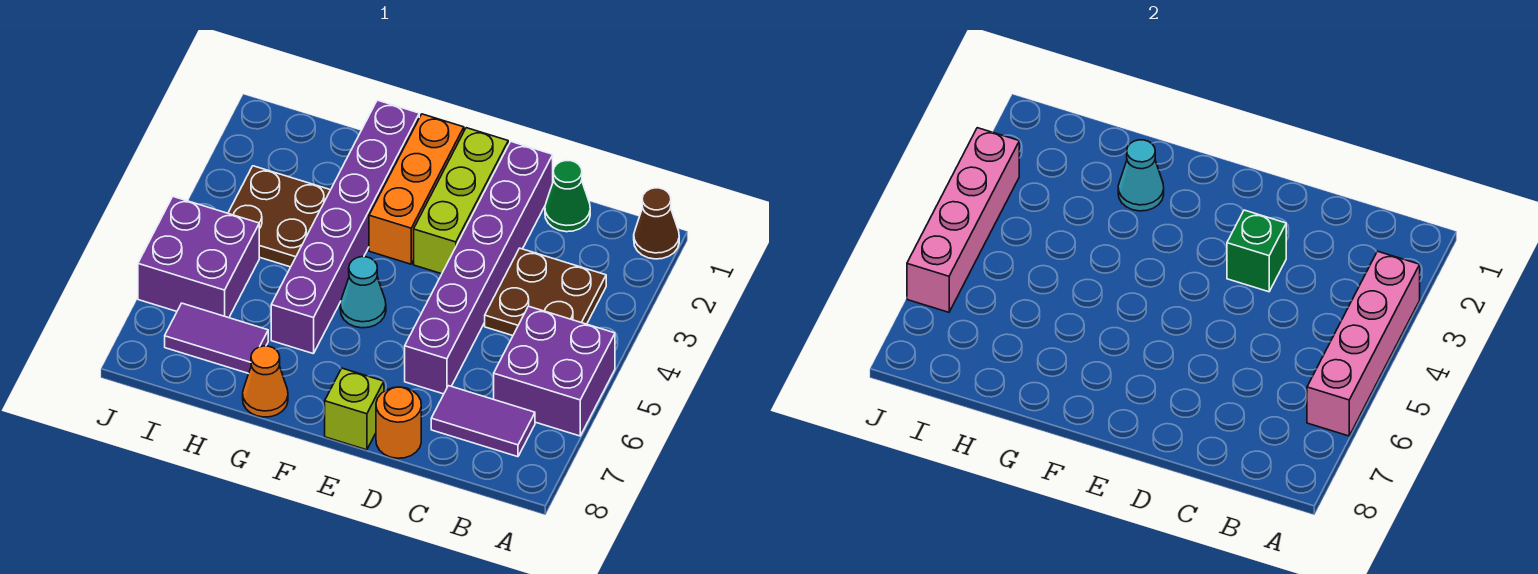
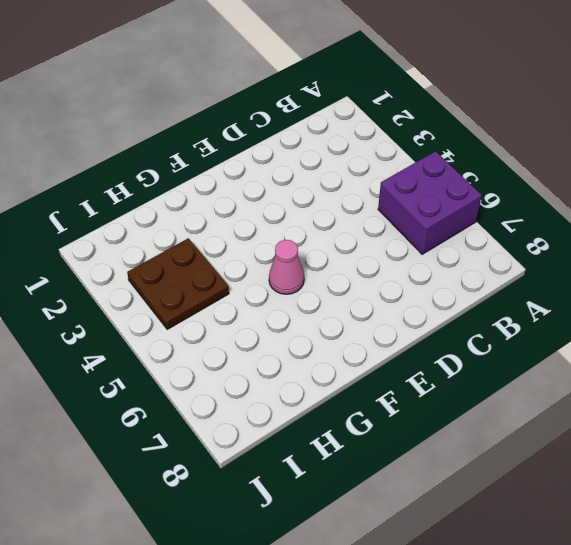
pink cone F5 level 1 -> cyan cone F5 level 1
none -> brown cone A1 level 1
none -> brown plate B3:C4 level 1
none -> purple tile B7:C7 level 1

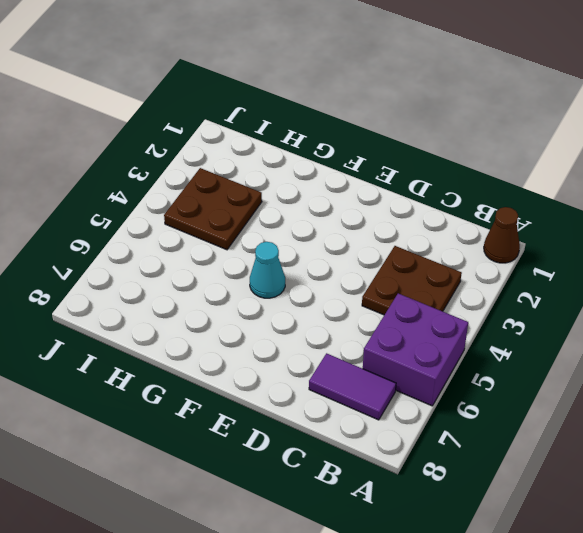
none -> green cone C1 level 1
none -> purple brick D1:D6 level 1
none -> orange round brick D8 level 1

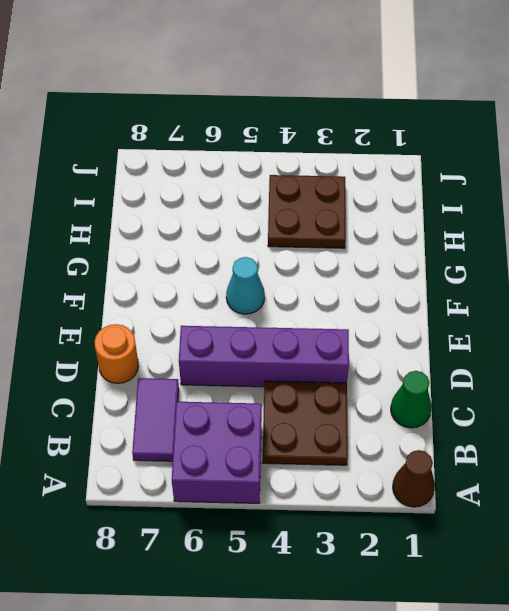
purple brick D3:D6 level 1 -> purple brick D1:D6 level 1
none -> lime brick E1:E3 level 1
none -> lime brick E8 level 1
none -> orange brick F1:F3 level 1

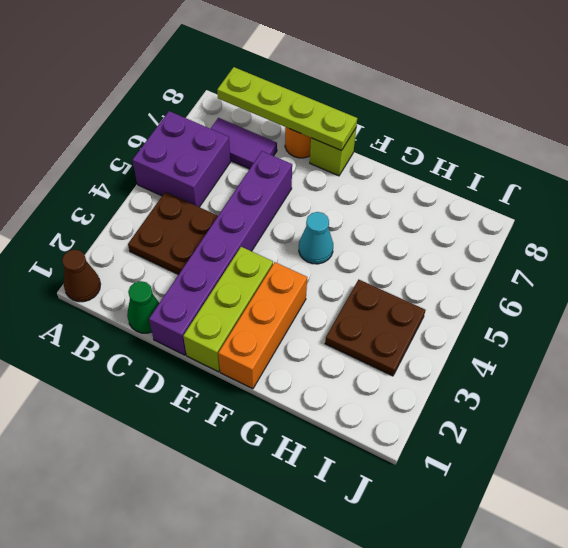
lime plate B8:E8 level 2 -> none
none -> purple brick G1:G6 level 1
none -> orange cone G8 level 1
none -> purple tile H7:I7 level 1

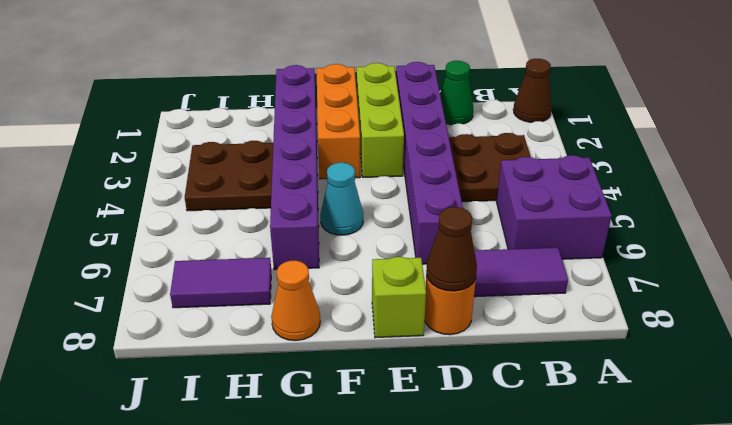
brown cone D8 level 2 -> none
none -> purple brick I5:J6 level 1
none -> pink brick A3:A6 level 2
none -> green brick D3 level 2

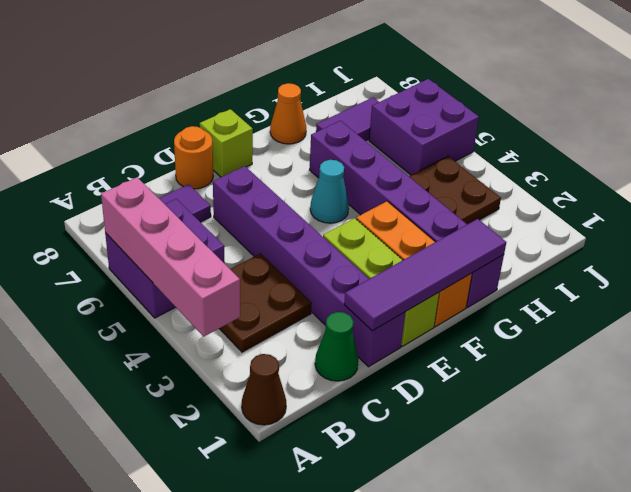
purple tile D1:G1 level 2 -> none
none -> green brick D3 level 2
none -> cyan cone G2 level 2
none -> pink brick J3:J6 level 2

